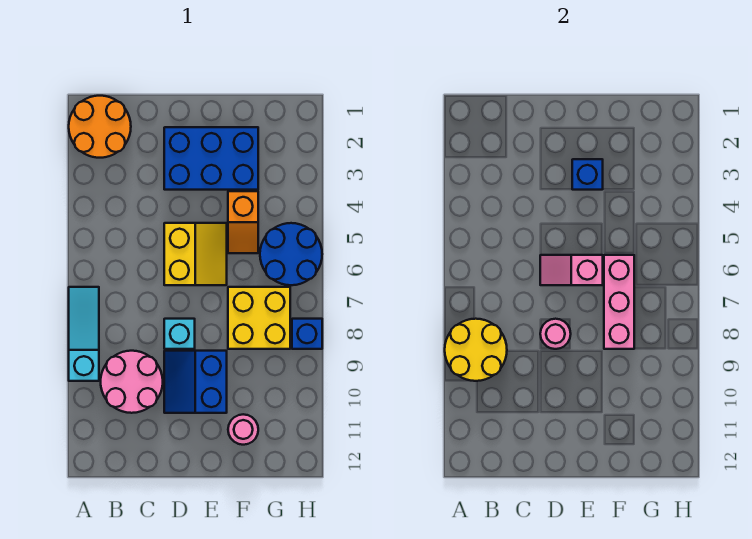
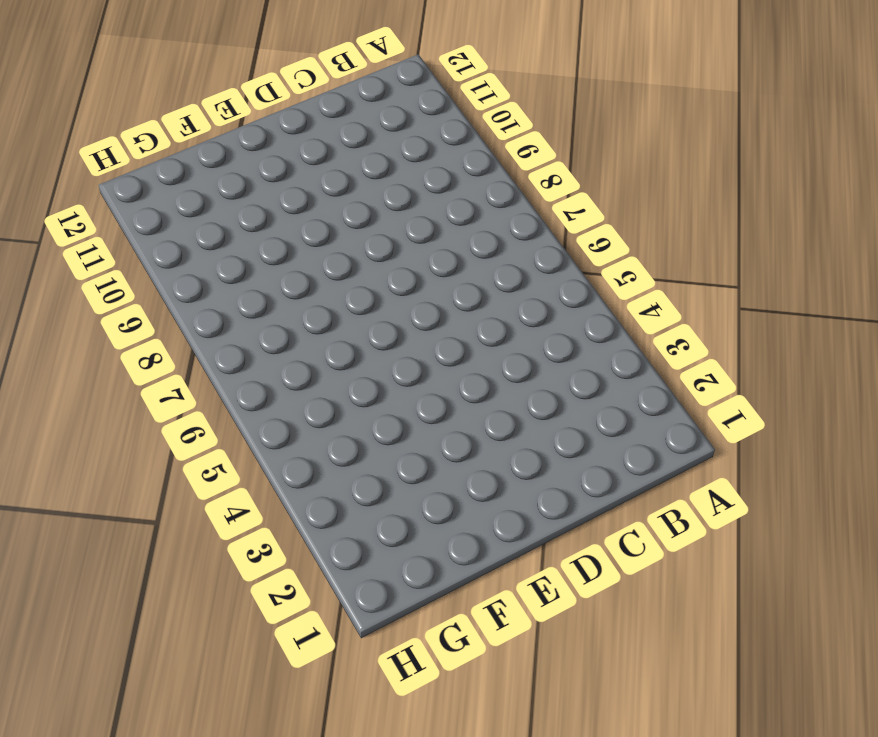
none -> orange round brick A1:B2 level 1
none -> cyan slope A7:A9 level 1 top 9
none -> pink round brick B9:C10 level 1

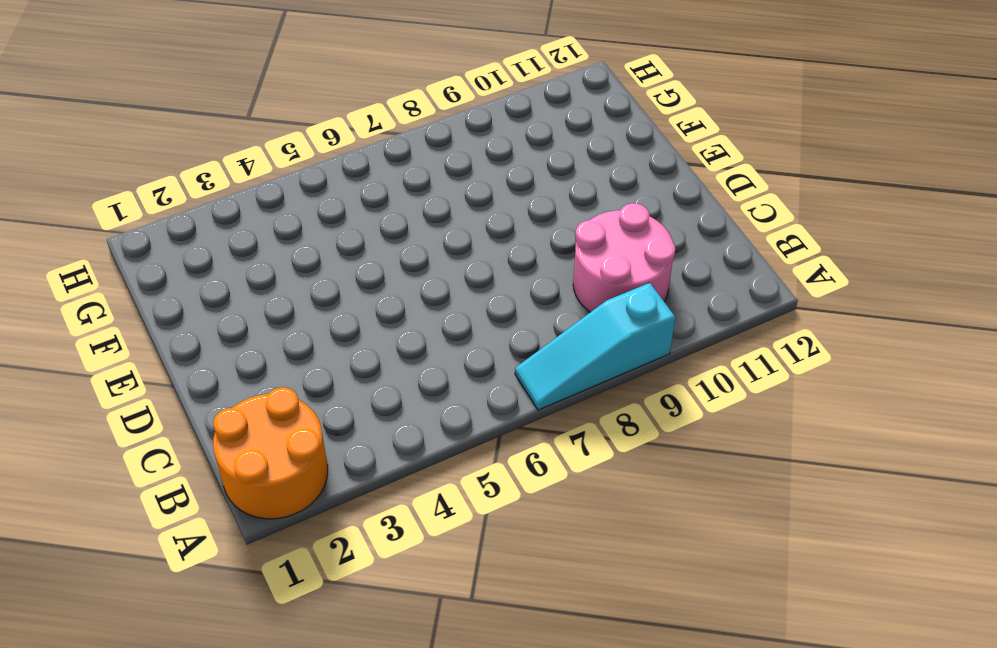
none -> blue brick D2:F3 level 1
none -> yellow slope D5:E6 level 1 top D
none -> cyan brick D8 level 1

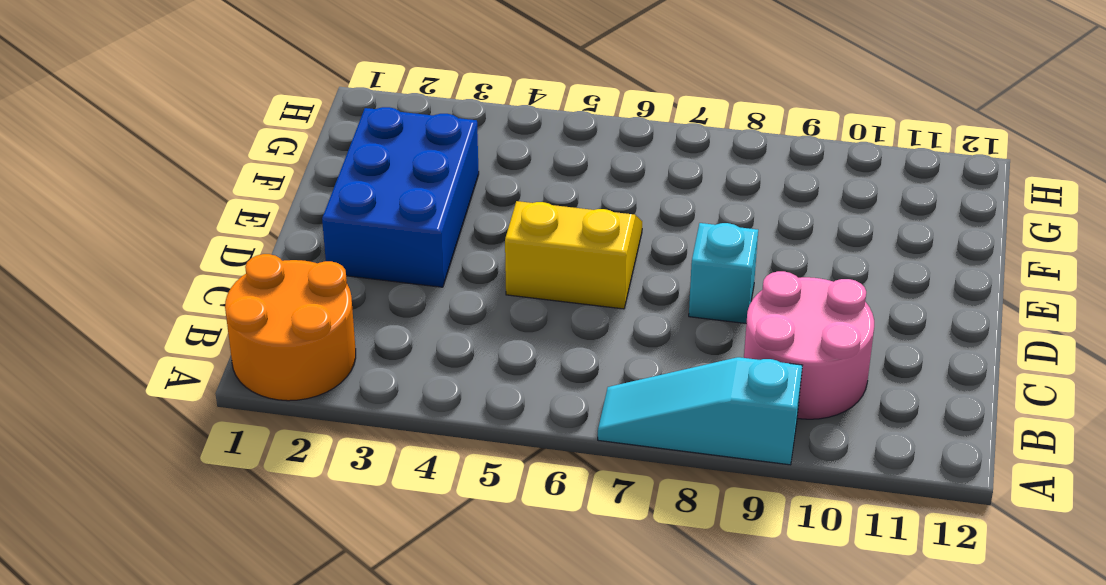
none -> blue slope D9:E10 level 1 top E
none -> orange slope F4:F5 level 1 top 4
none -> yellow brick F7:G8 level 1

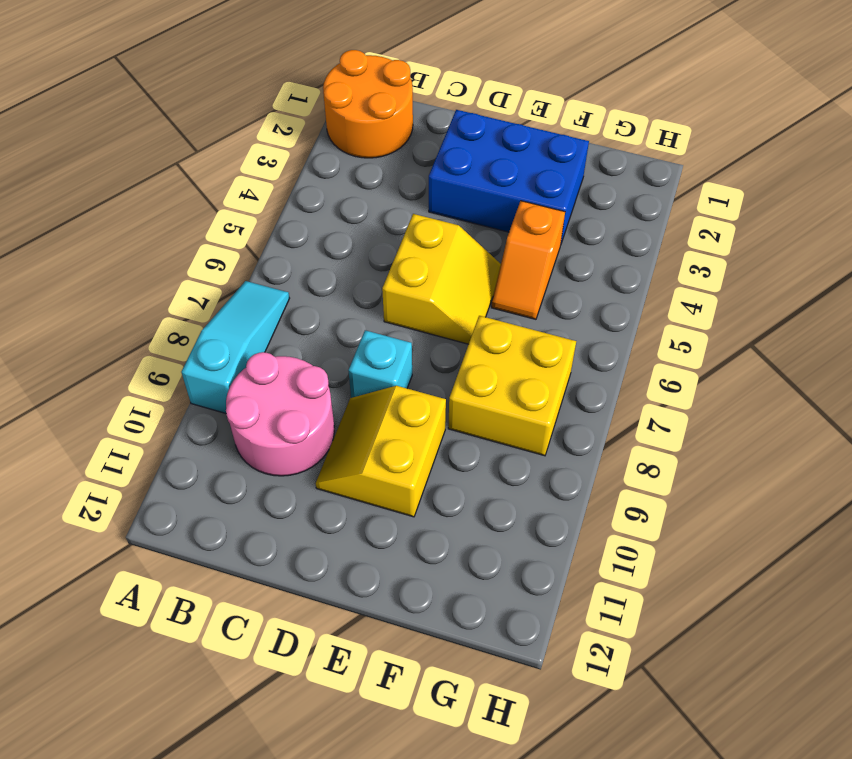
yellow slope D9:E10 level 1 top E -> blue slope D9:E10 level 1 top E
none -> pink round brick F11 level 1
none -> blue round brick G5:H6 level 1
none -> blue brick H8 level 1

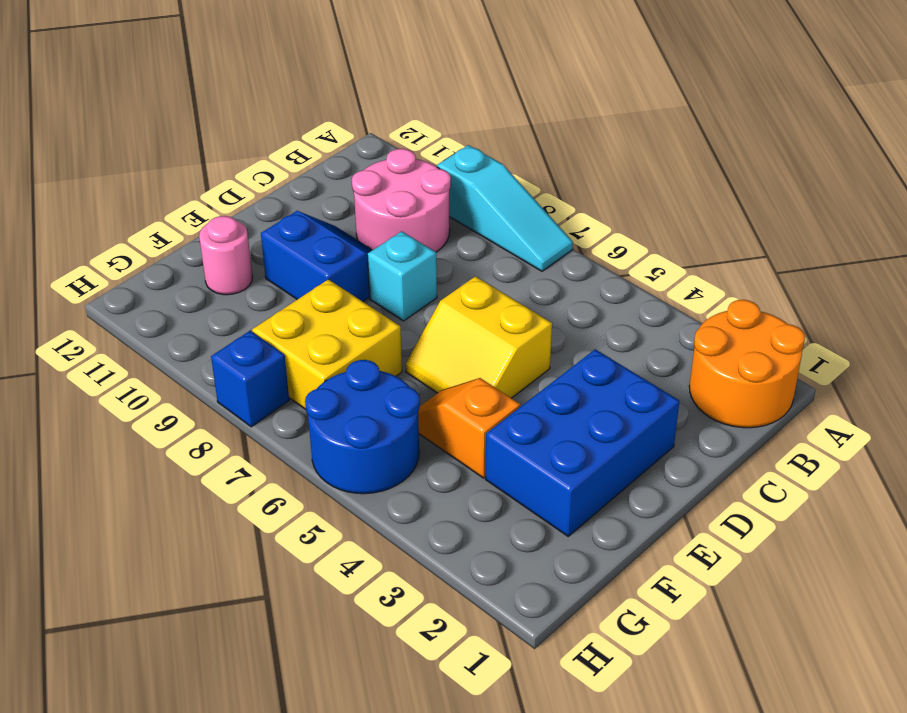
none -> yellow round brick A8:B9 level 2
none -> pink slope D6:E6 level 2 top E
none -> pink round brick D8 level 2

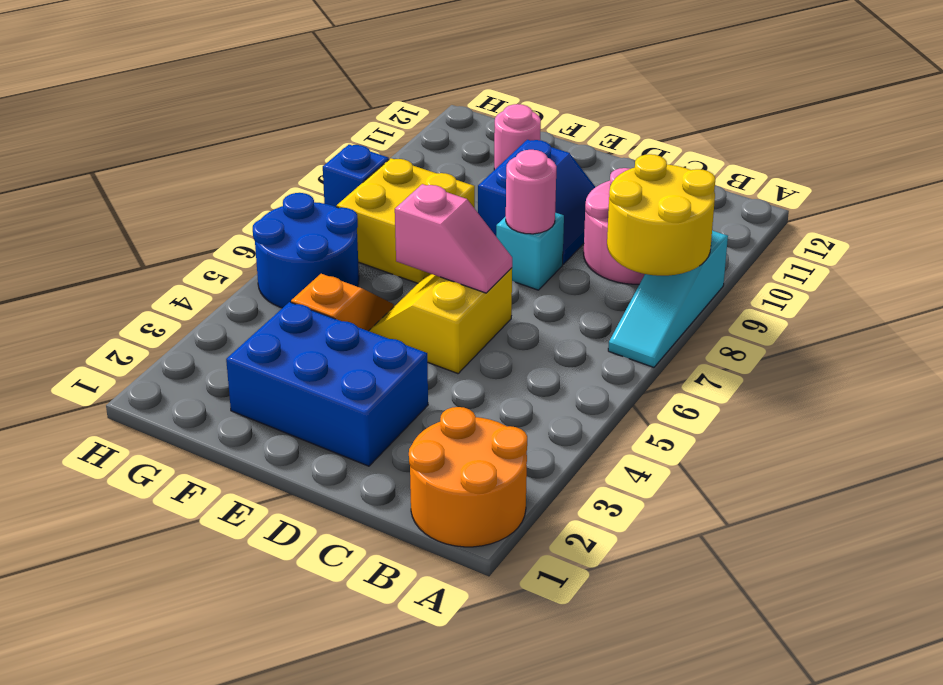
none -> blue brick E3 level 2
none -> pink brick F6:F8 level 2

